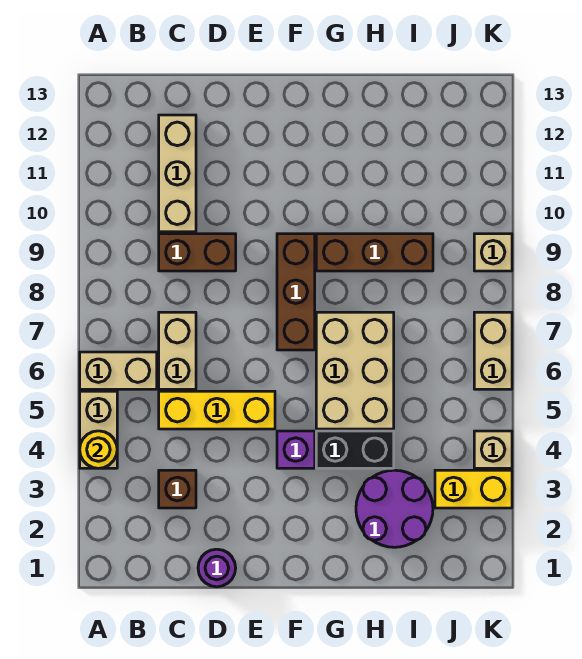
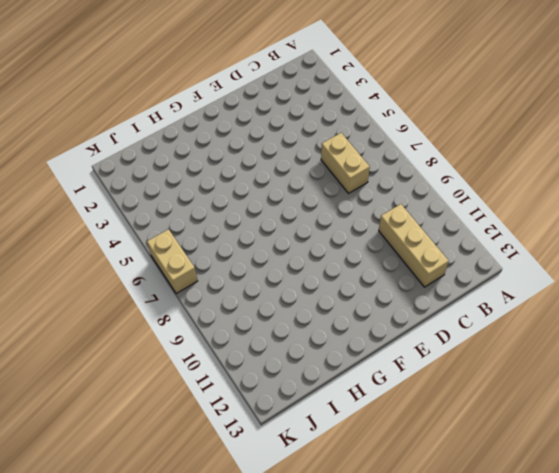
none -> tan brick A4:A5 level 1
none -> tan brick A6:B6 level 1
none -> brown brick C3 level 1

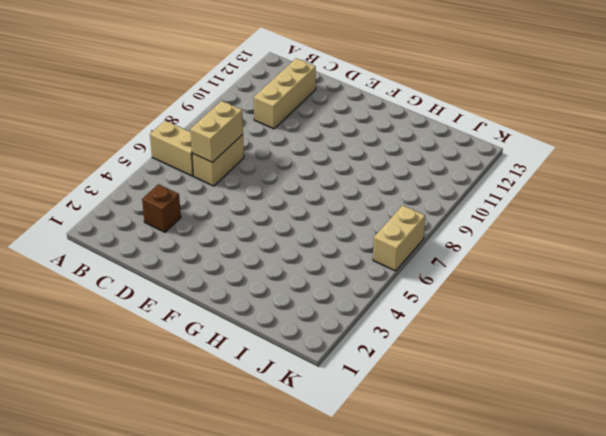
tan brick C6:C7 level 2 -> tan brick A4:A5 level 1
none -> yellow brick C5:E5 level 1
none -> brown brick C9:D9 level 1
none -> purple round brick D1 level 1

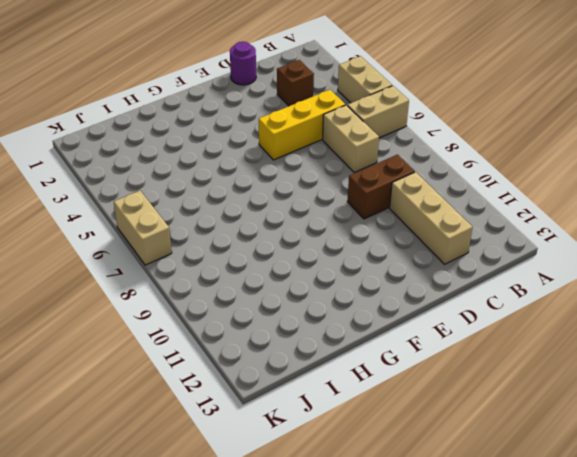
none -> purple brick F4 level 1
none -> brown brick F7:F9 level 1
none -> black brick G4:H4 level 1

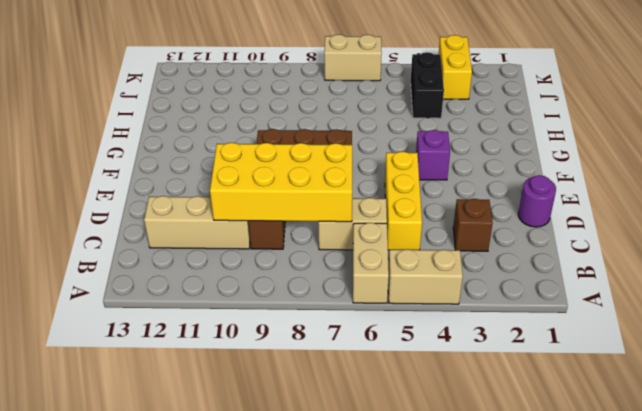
yellow brick C7:D10 level 2 -> none
black brick I4:J4 level 1 -> black brick G4:H4 level 1
none -> tan brick G5:H7 level 1
none -> brown brick G9:I9 level 1
none -> purple round brick H2:I3 level 1

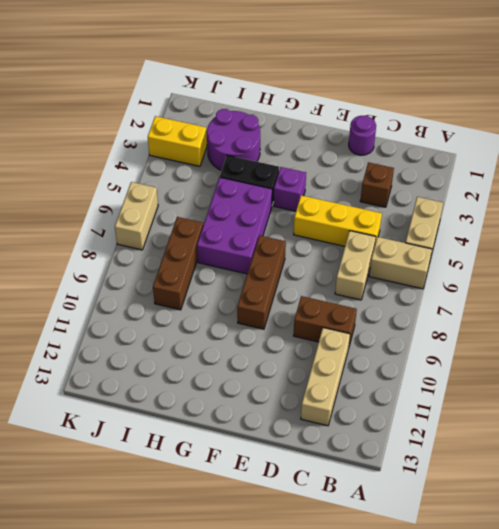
purple brick G5:H7 level 1 -> tan brick G5:H7 level 1
brown brick I7:I9 level 1 -> brown brick G9:I9 level 1
none -> tan brick K4 level 1
none -> tan brick K9 level 1
none -> yellow round brick A4 level 2

